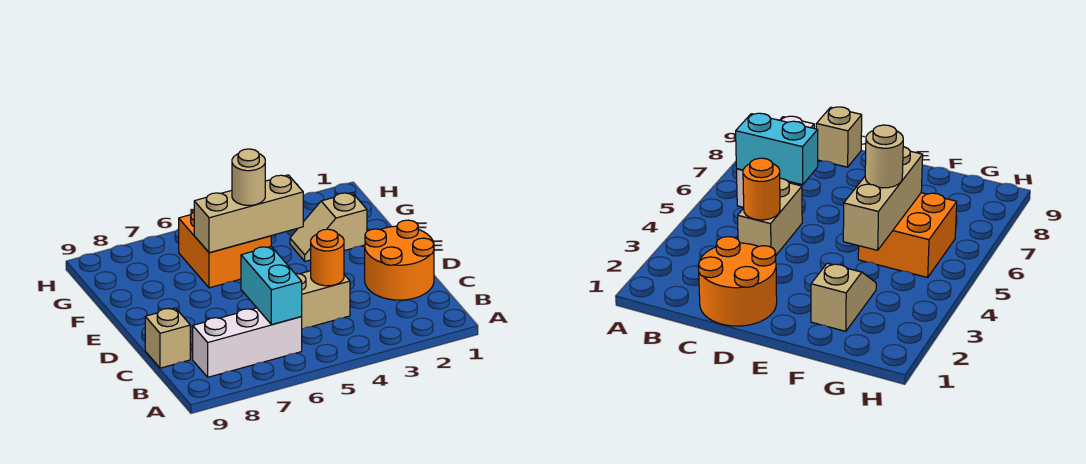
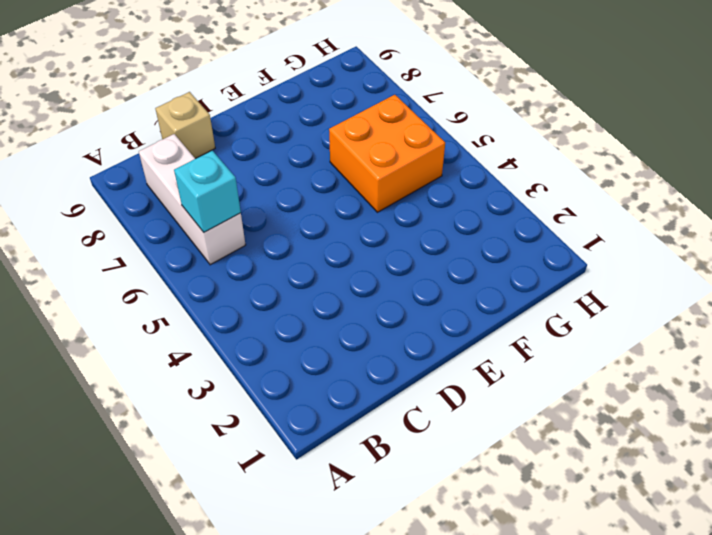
cyan brick B6 level 2 -> cyan brick B6:C6 level 2
none -> orange round brick C1:D2 level 1
none -> tan brick C4:C5 level 1

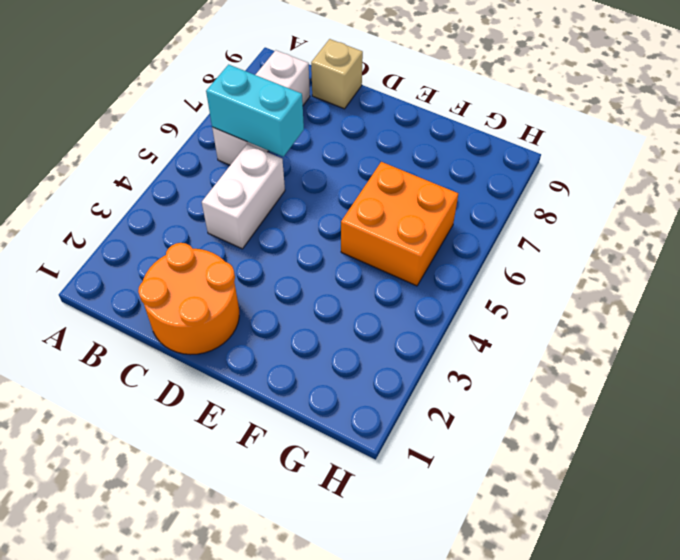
white brick C4:C5 level 1 -> tan brick C4:C5 level 1
none -> tan slope F2:F3 level 1 top 2
none -> orange round brick C4 level 2

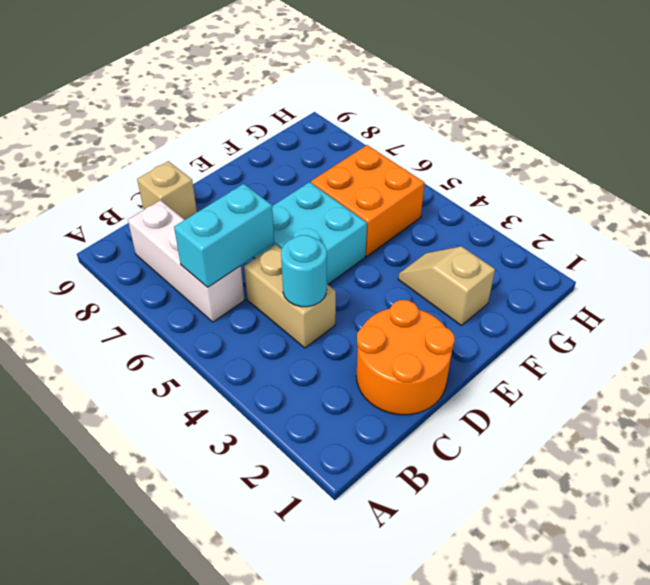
cyan round brick C4 level 2 -> orange round brick C4 level 2
cyan brick D5:E6 level 1 -> none
none -> tan brick F4:F6 level 2
none -> tan round brick F5 level 3

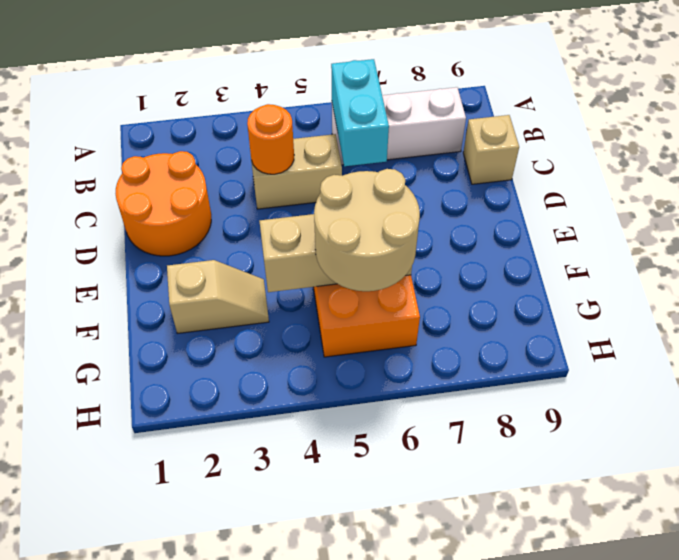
tan round brick F5:G6 level 3 -> tan round brick F5 level 3

